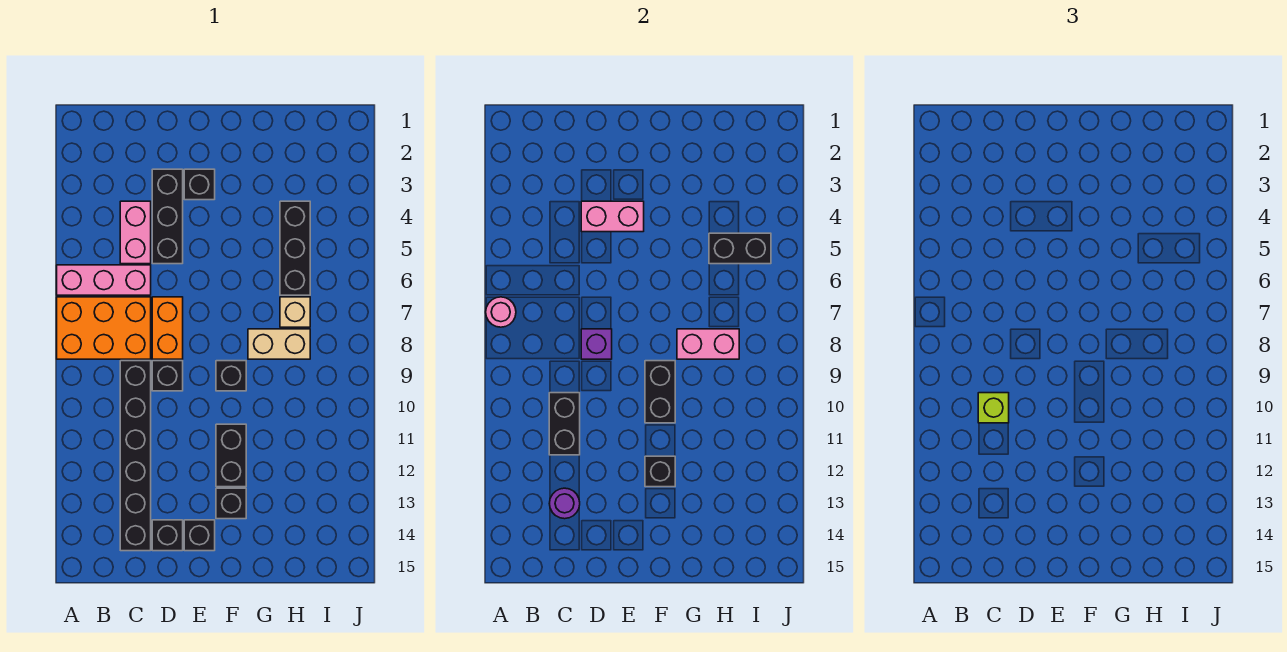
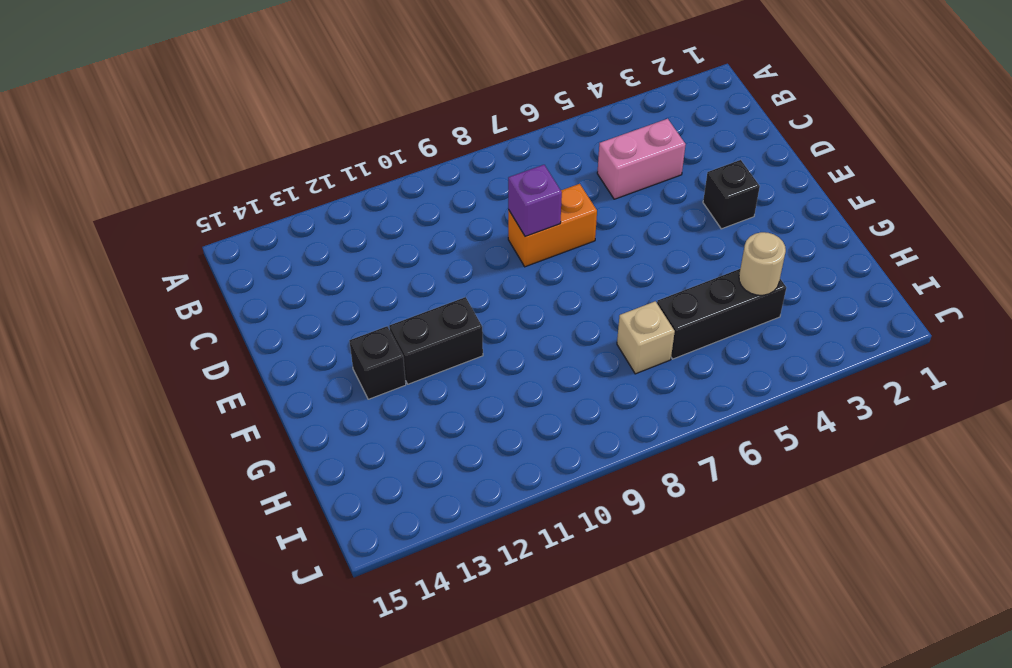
tan round brick H4 level 2 -> none
none -> pink brick A6:C6 level 1
none -> orange brick A7:C8 level 1
none -> black brick C9:C14 level 1

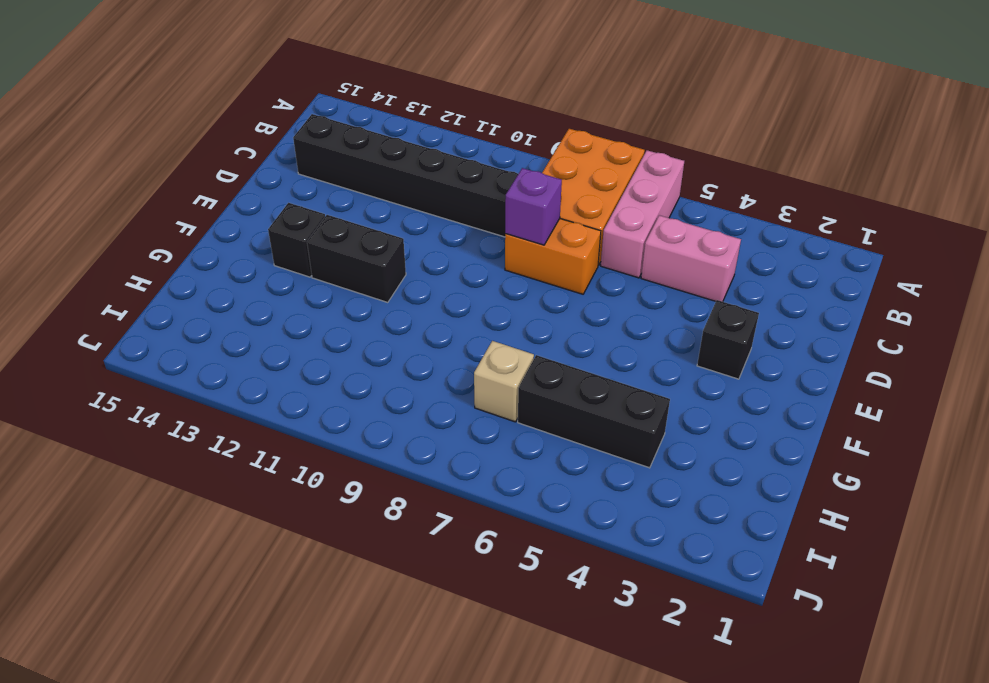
none -> black brick D3:D5 level 1
none -> black brick D9 level 1
none -> black brick D14 level 1

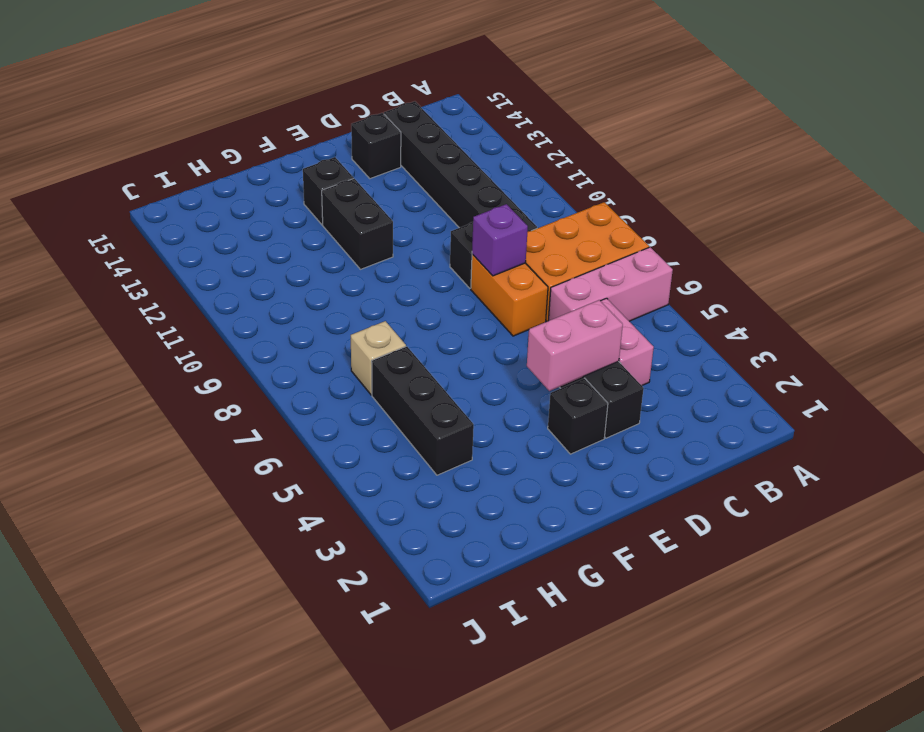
none -> black brick E14 level 1
none -> black brick F9 level 1
none -> tan brick G8:H8 level 1

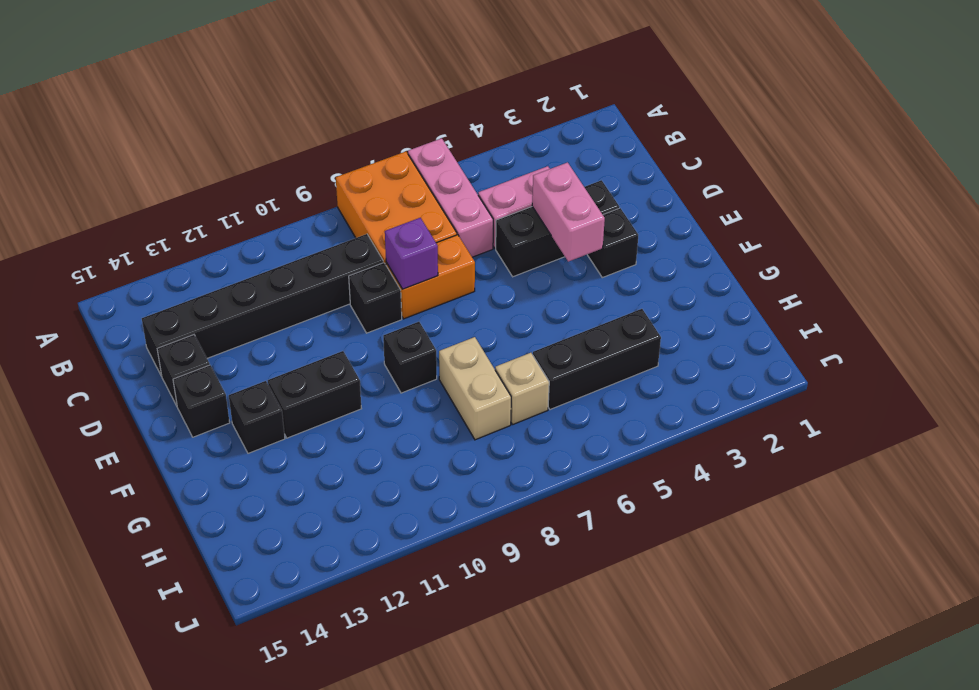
none -> pink round brick A7 level 2
none -> black brick C10:C11 level 2
none -> purple round brick C13 level 2

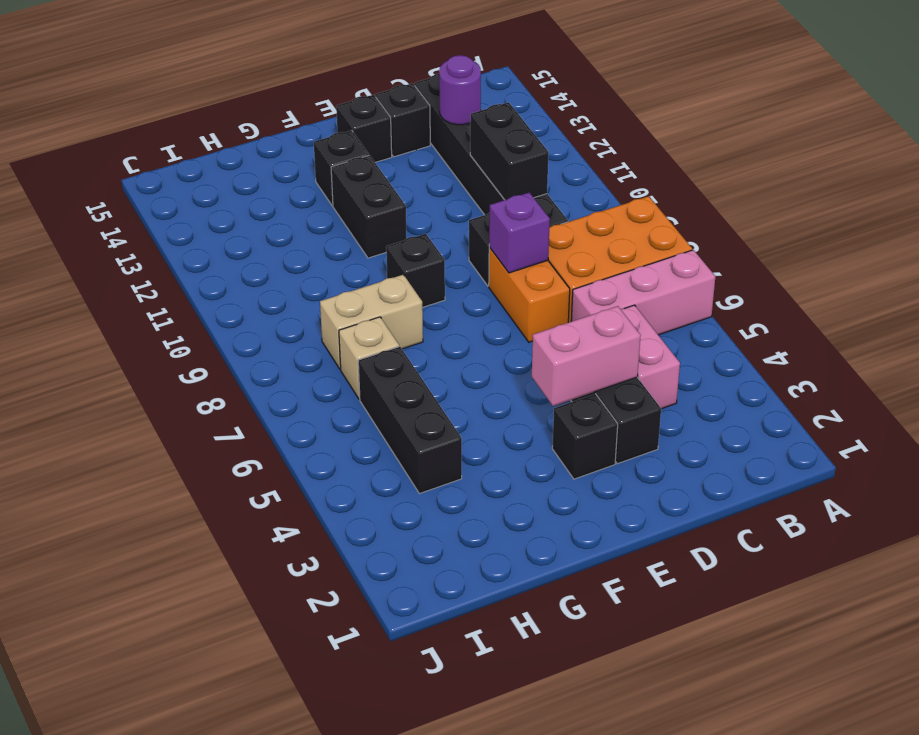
none -> pink round brick A7 level 2
none -> black brick F9:F10 level 2
none -> black brick F12 level 2

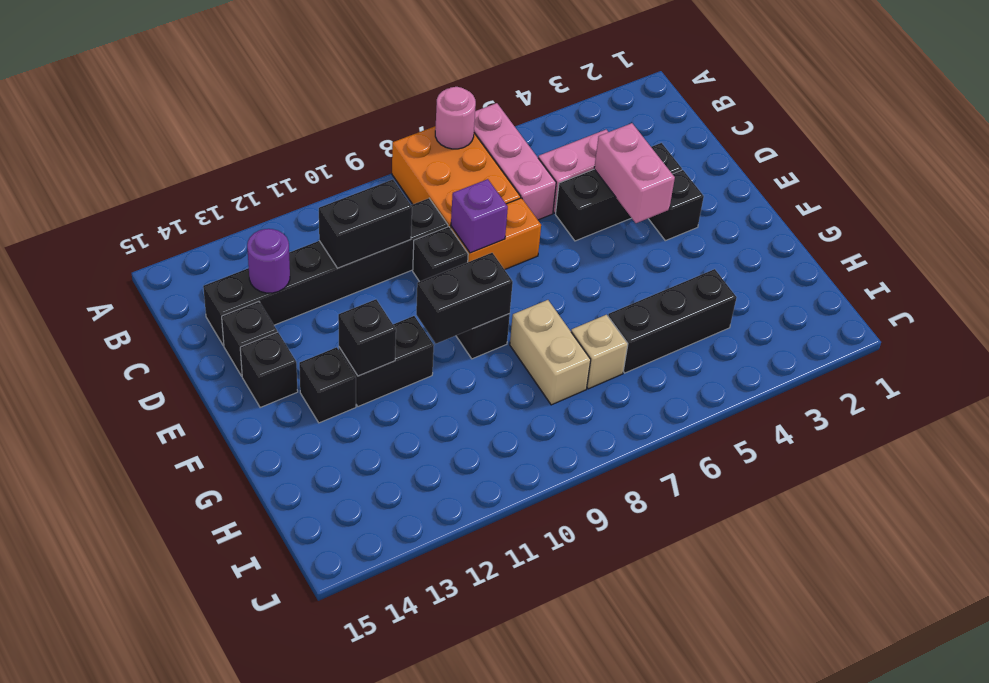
none -> pink brick G8:H8 level 2
none -> black brick H5:I5 level 2
none -> lime brick C10 level 3

